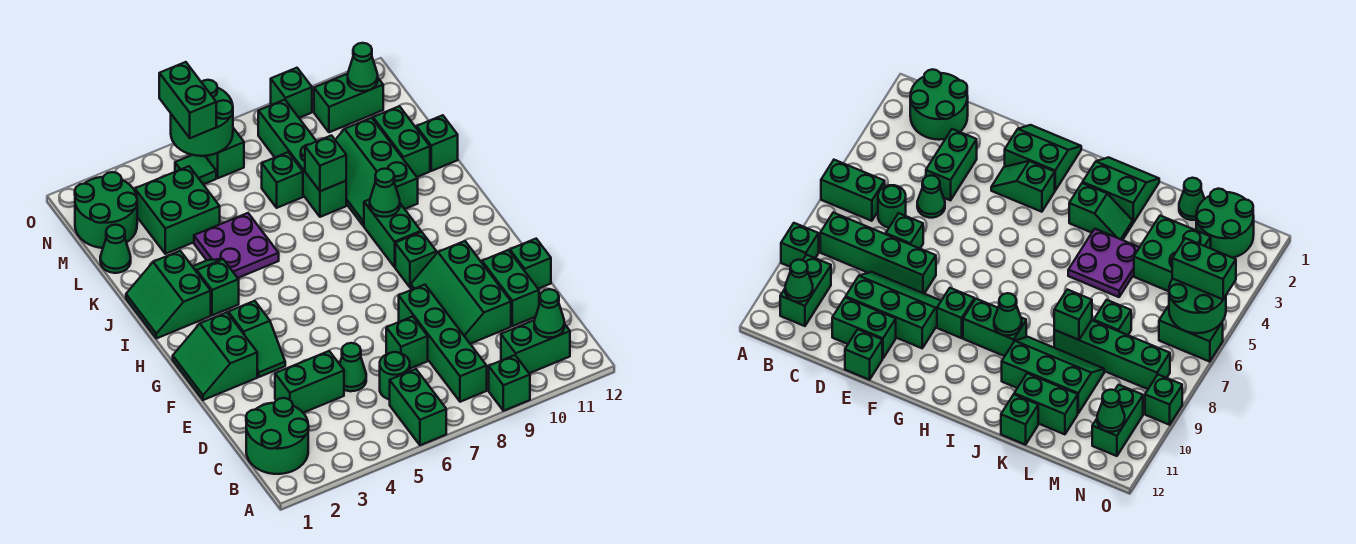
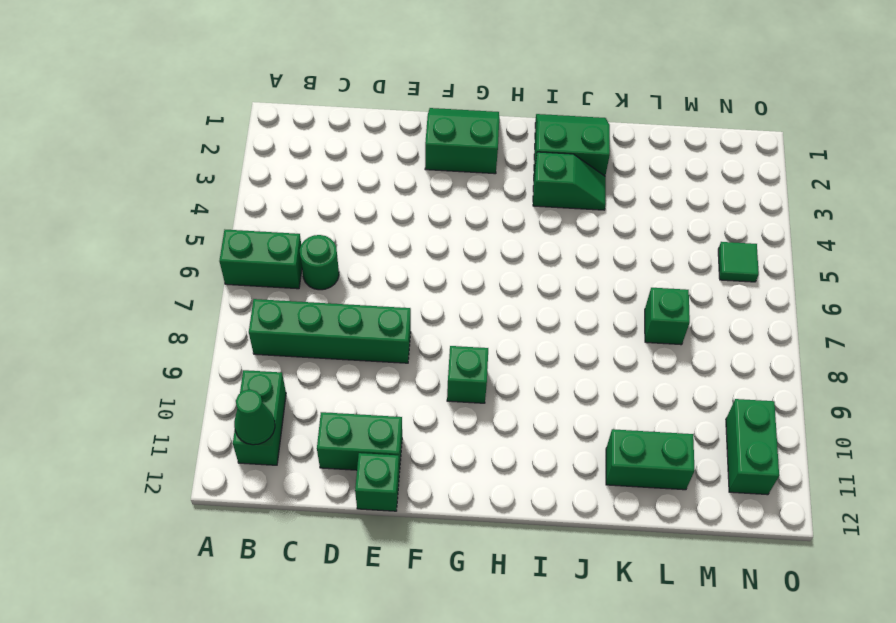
none -> green brick A9 level 1
none -> green round brick B1:C2 level 1
none -> green brick D3:D4 level 1
none -> green cone D5 level 1

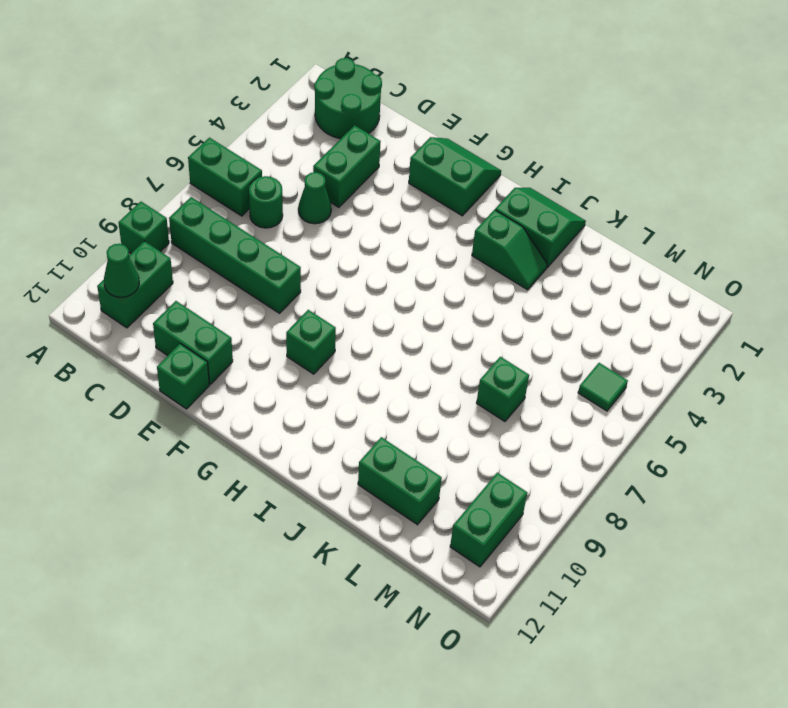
none -> green brick D7 level 1
none -> green slope D9:F10 level 1 top 10
none -> green slope F3:G3 level 1 top G
none -> green brick H9:I9 level 1

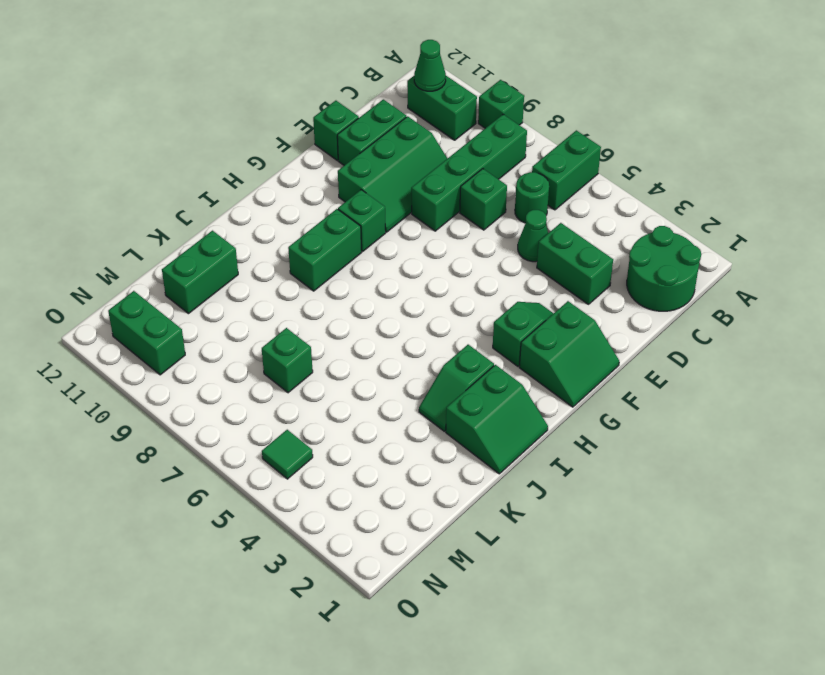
none -> purple plate J4:K5 level 1
none -> green slope J9:L10 level 1 top 10
none -> green brick K8:N8 level 1
none -> green brick K12 level 1

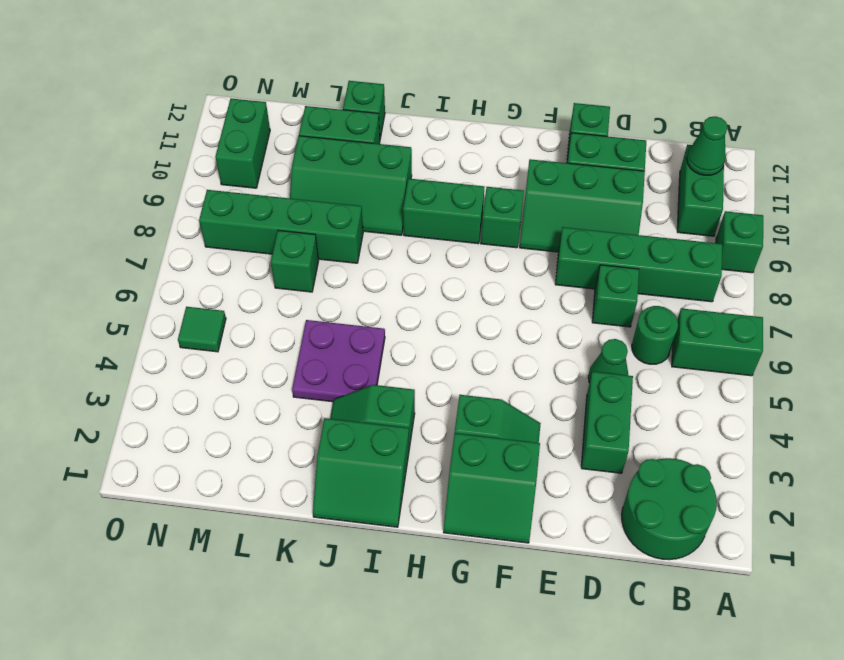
none -> green cone L1 level 1
none -> green brick L3:M4 level 1
none -> green round brick M1:N2 level 1
none -> green brick N6:O6 level 1

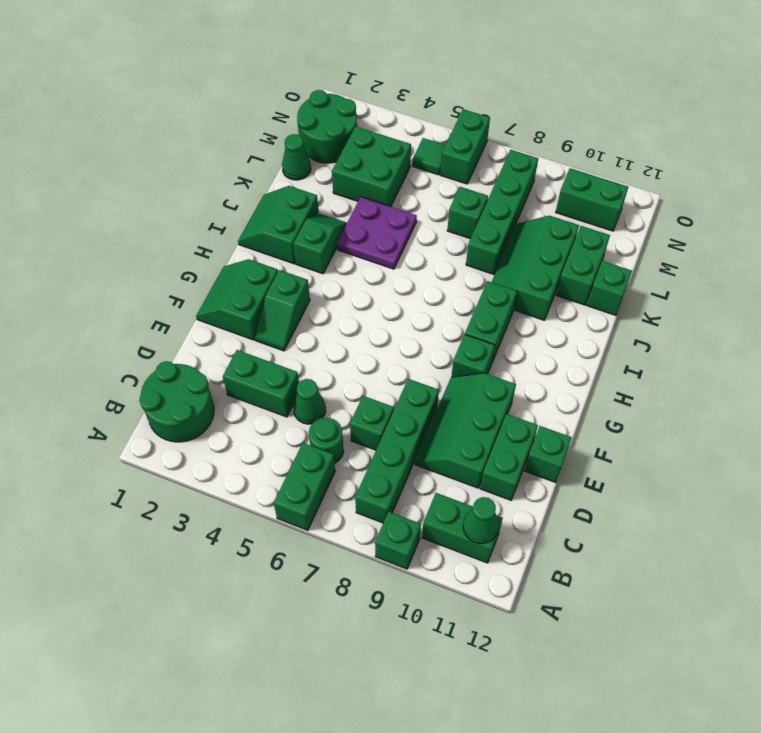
none -> green brick O9 level 1
none -> green cone I9 level 2
none -> green brick K8 level 2
none -> green round brick N5:O6 level 2

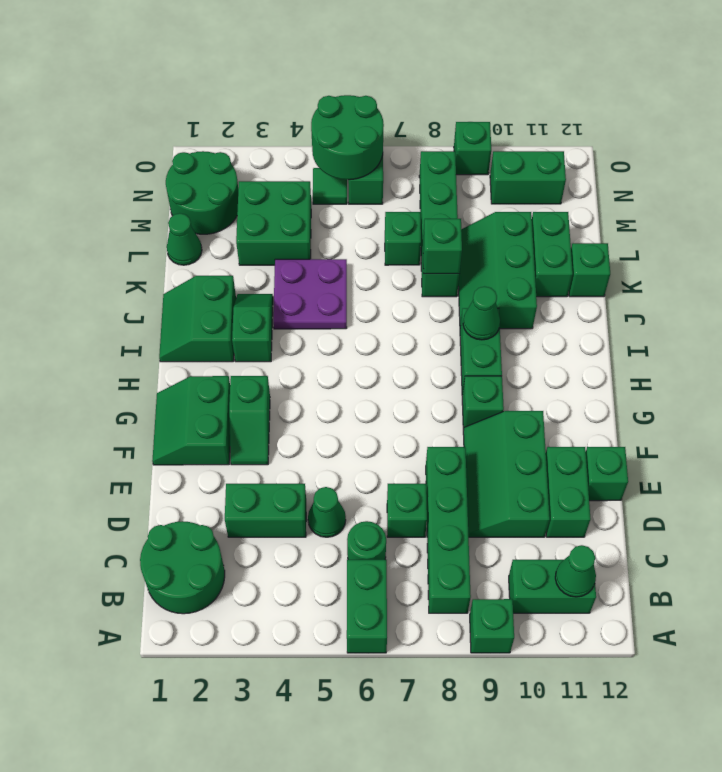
none -> green cone N11 level 2
none -> green brick N5:O5 level 3

